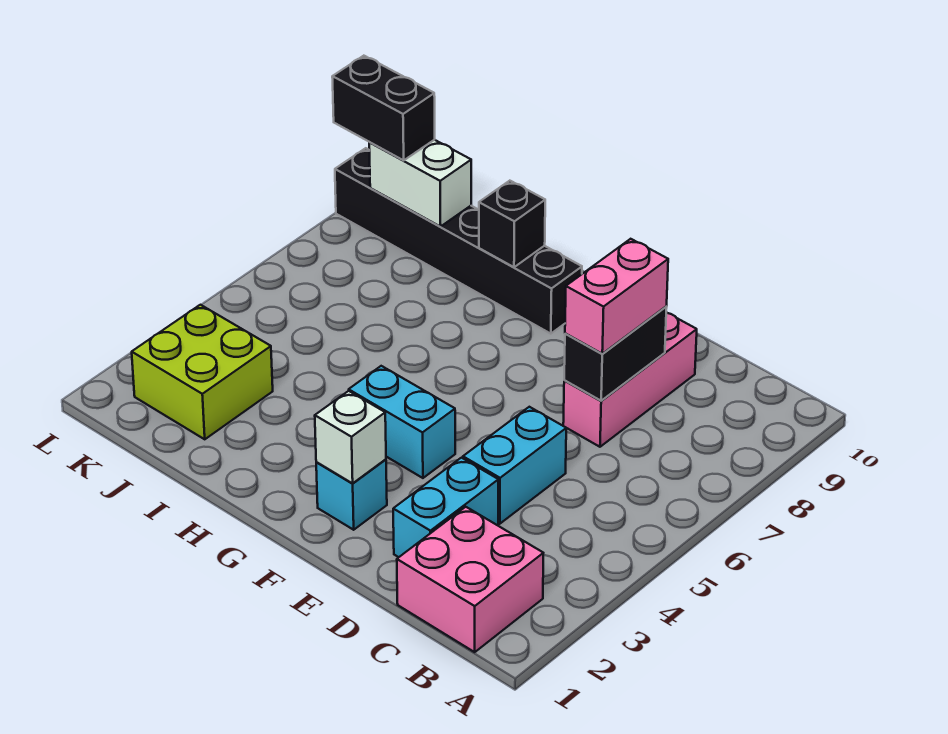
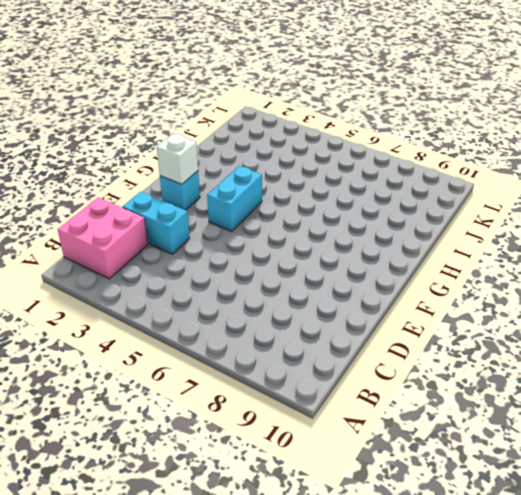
none -> cyan brick D4:D5 level 1
none -> pink brick D7:D9 level 1
none -> black brick G9:L9 level 1

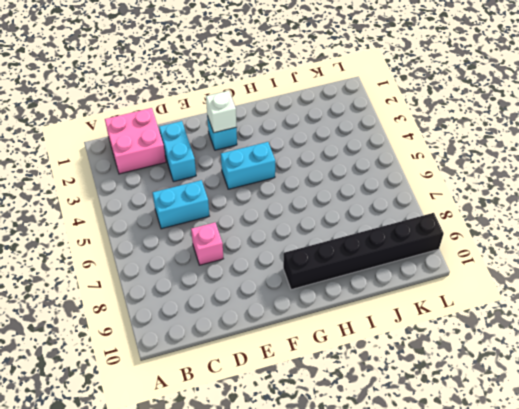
cyan brick C5:D5 level 1 -> cyan brick D4:D5 level 1
pink brick D7 level 1 -> pink brick D7:D9 level 1
none -> lime brick J2:K3 level 1
none -> black brick D7:D8 level 2
none -> black brick H9 level 2

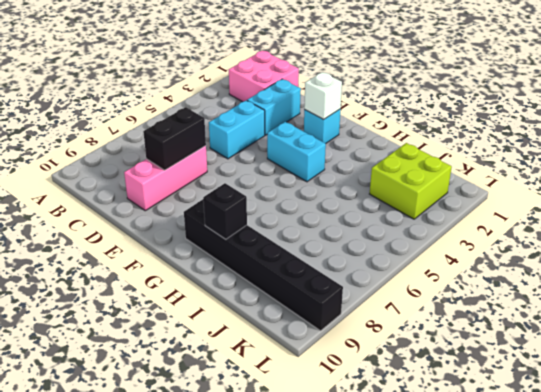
none -> white brick J9:K9 level 2
none -> pink brick D7:D8 level 3
none -> black brick K9:L9 level 3

